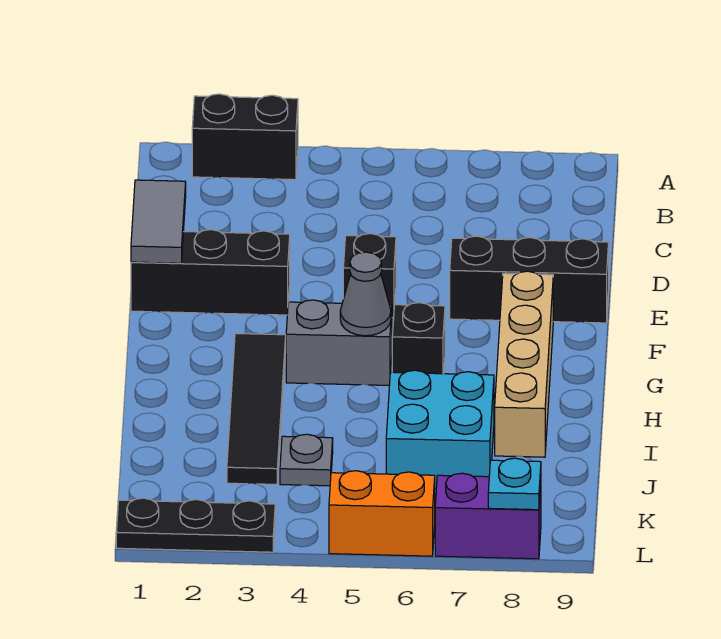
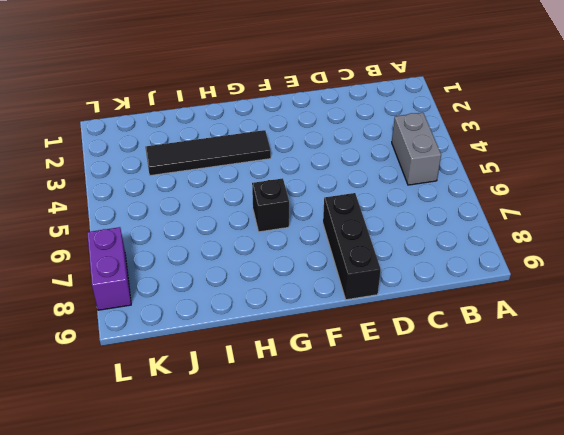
grey brick B4:B5 level 1 -> grey brick G4:G5 level 1
none -> black brick A2:A3 level 1
none -> black brick E1:E3 level 1
none -> black brick E5 level 1

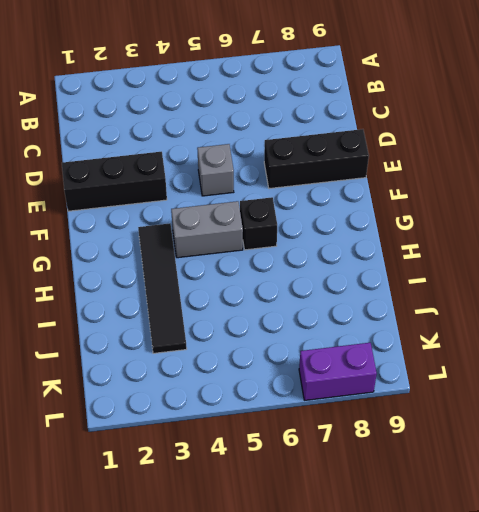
grey brick E5 level 1 -> black brick E5 level 1
none -> black brick A2:A3 level 1
none -> tan brick F8:I8 level 1
none -> cyan brick I6:J7 level 1

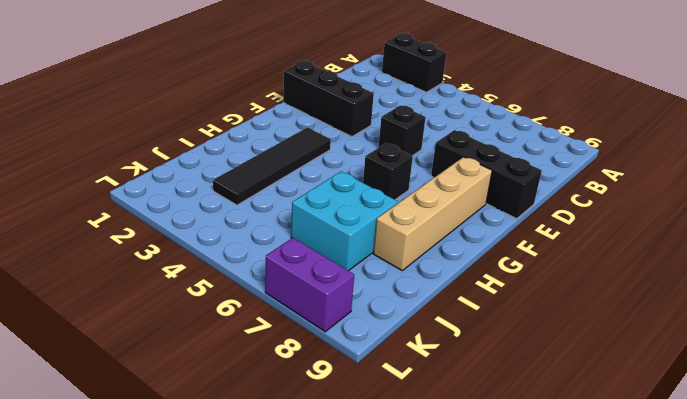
none -> grey brick G4:G5 level 1
none -> grey plate J4 level 1
none -> black plate L1:L3 level 1

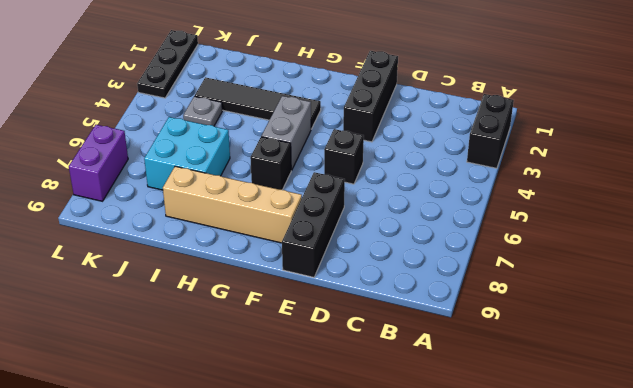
none -> orange brick L5:L6 level 1
none -> grey tile D1:E1 level 2
none -> grey cone G5 level 2

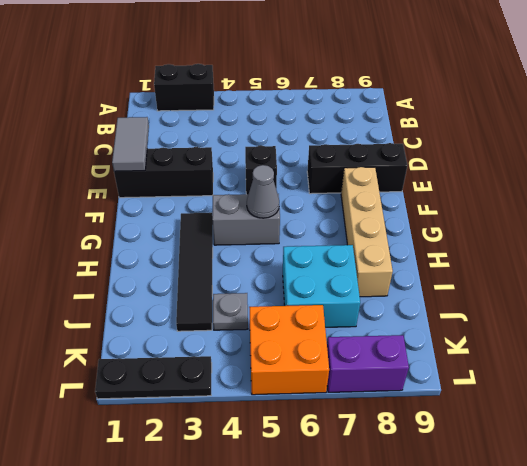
orange brick K5:L6 level 1 -> orange brick L5:L6 level 1
none -> black brick G6 level 1
none -> cyan plate L8 level 2

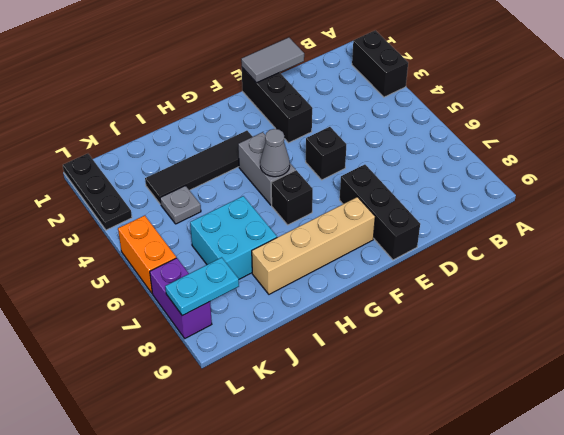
cyan plate K8:L8 level 2 -> cyan plate L8 level 2

